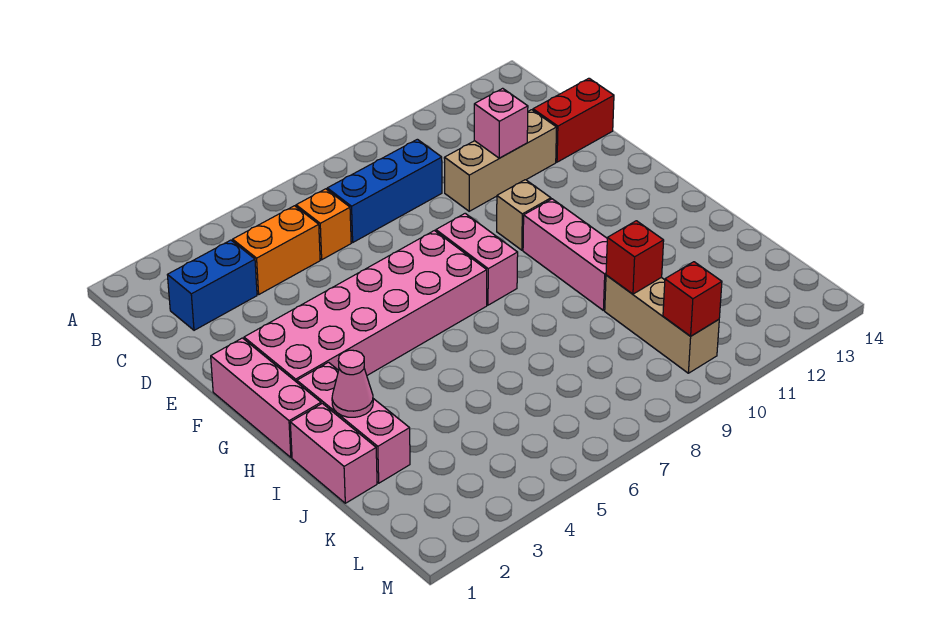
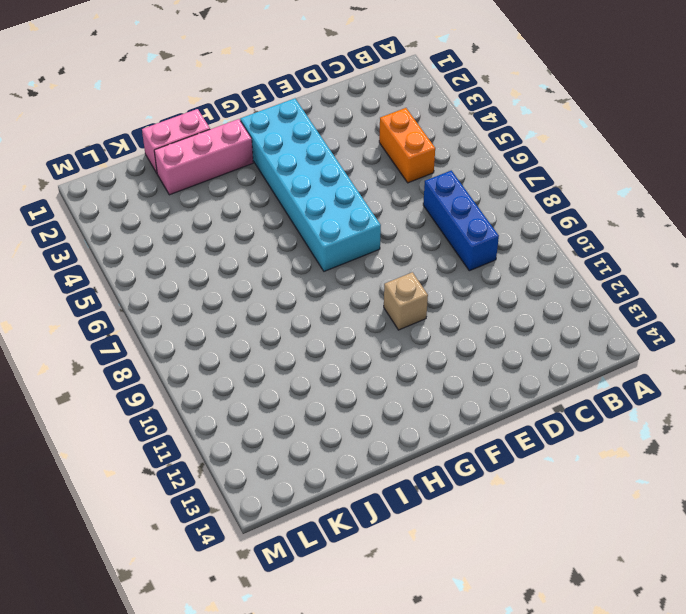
cyan brick F2:G7 level 1 -> pink brick F2:G7 level 1
none -> blue brick C2:C3 level 1
none -> orange brick C6 level 1
none -> tan brick D10:D12 level 1

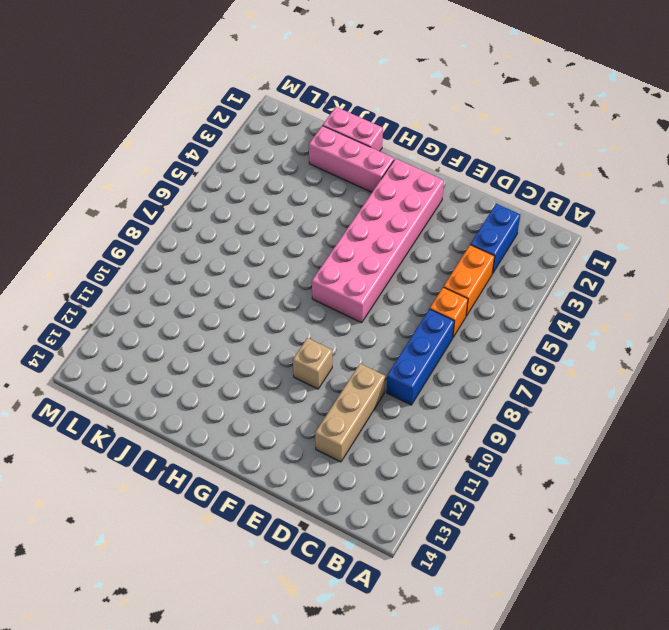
none -> red brick D13:D14 level 1
none -> pink brick F1:H1 level 1
none -> pink brick F8:G8 level 1

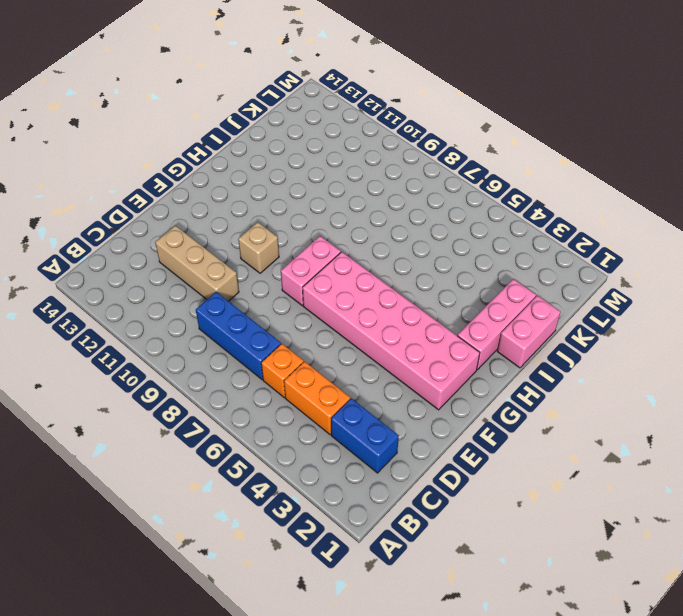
none -> red brick D13:D14 level 1
none -> pink brick F1:H1 level 1
none -> pink brick G10:I10 level 1

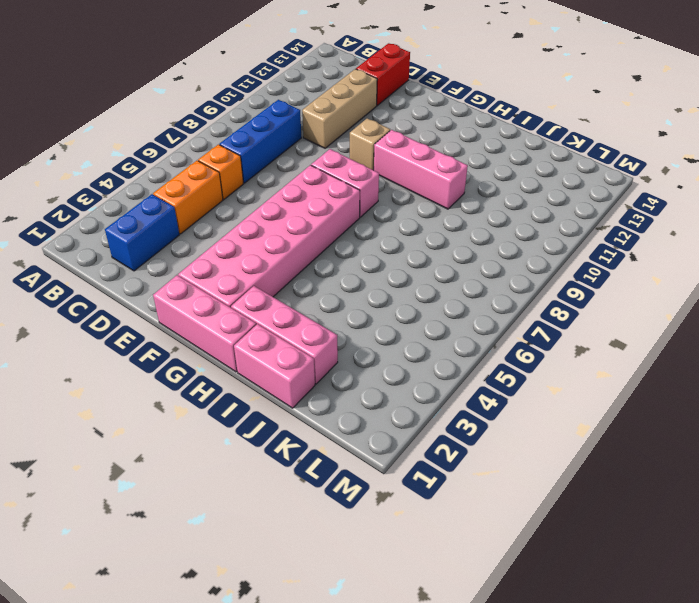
none -> tan brick J10:L10 level 1
none -> pink brick D11 level 2
none -> pink cone I2 level 2

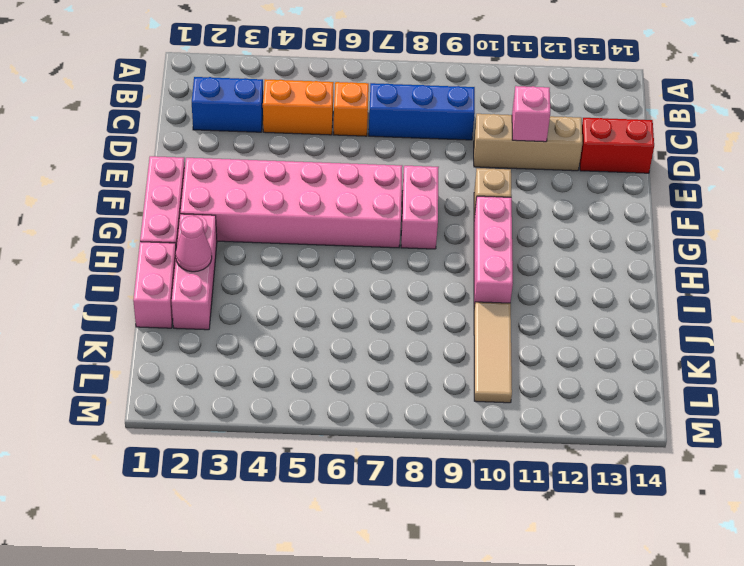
tan tile J10:L10 level 1 -> tan brick J10:L10 level 1
none -> red brick J10 level 2
none -> red brick L10 level 2

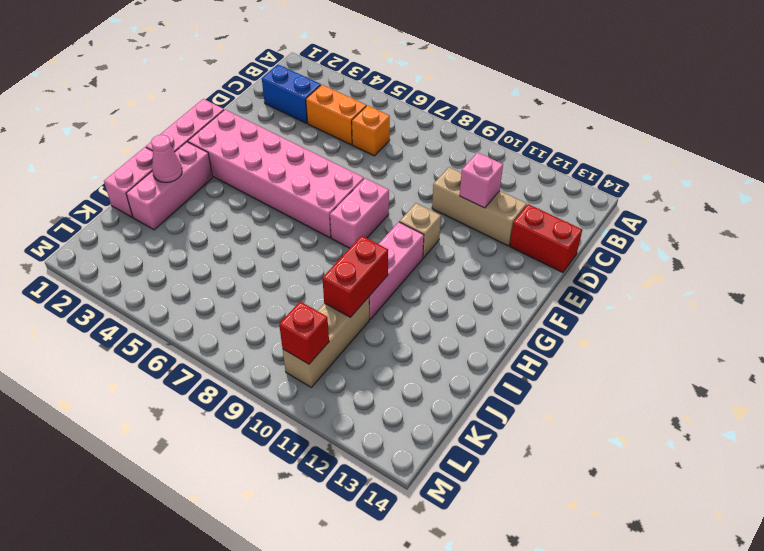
red brick I10:J10 level 2 -> red brick J10 level 2
none -> blue brick C7:C9 level 1

